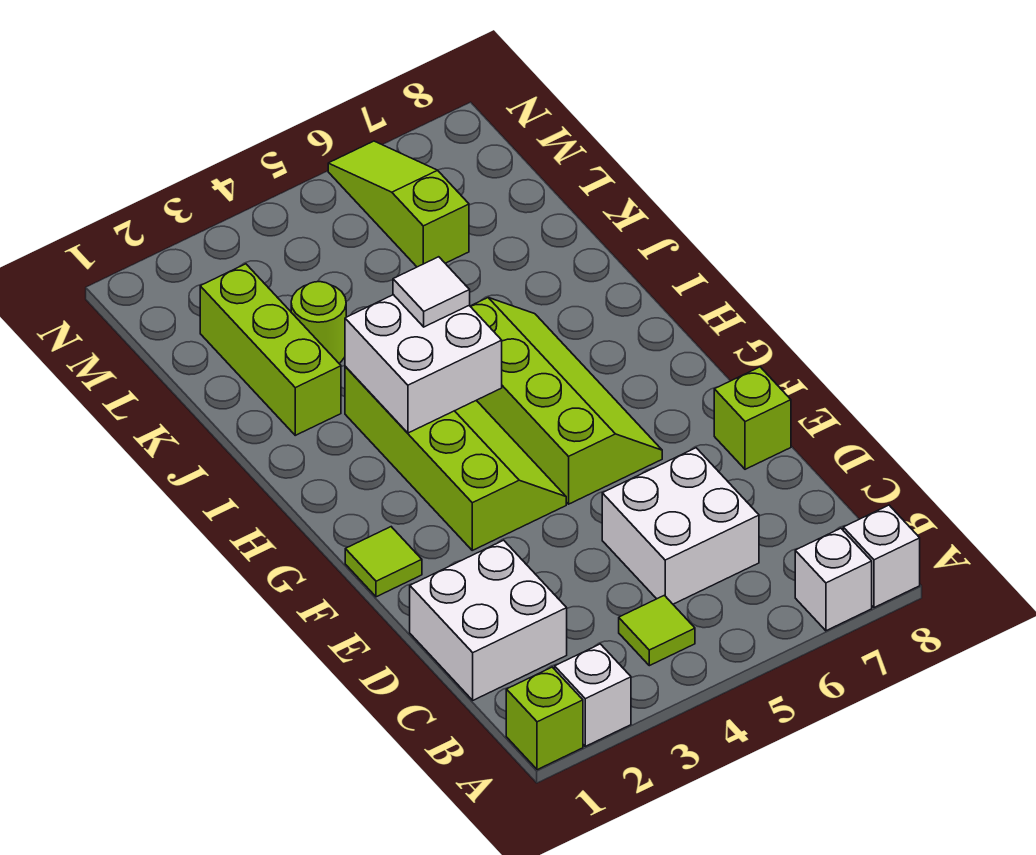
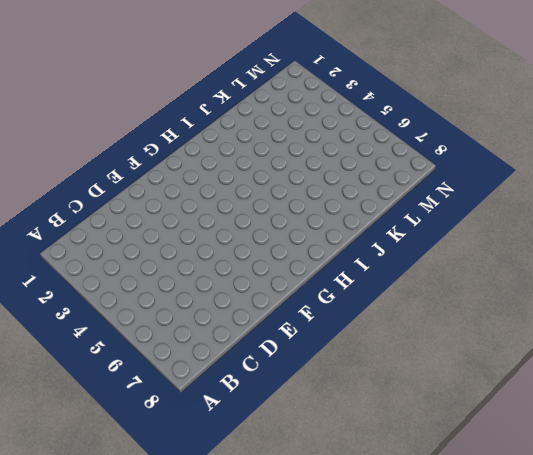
none -> lime brick A1 level 1
none -> white brick A2 level 1
none -> white brick A7 level 1

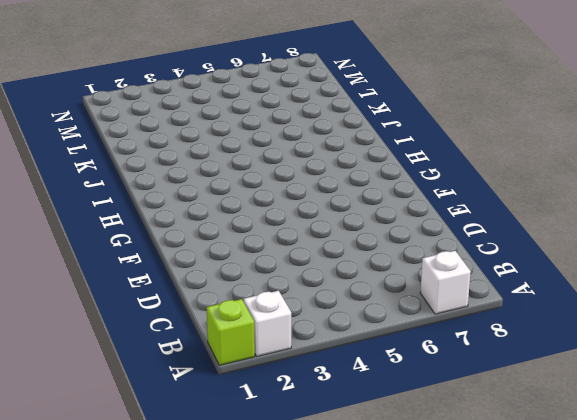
none -> white brick A8 level 1
none -> lime tile B4 level 1
none -> white brick C1:D2 level 1

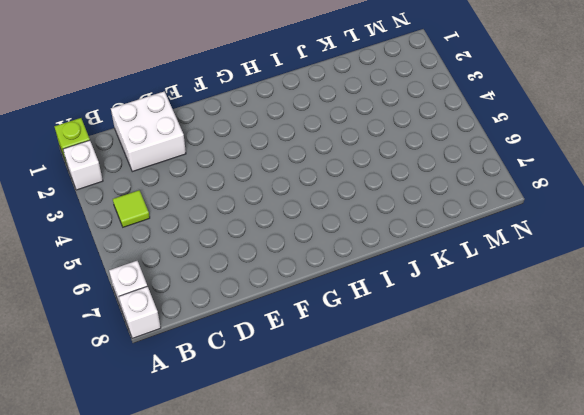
none -> white brick C5:D6 level 1
none -> lime brick E8 level 1
none -> lime tile F1 level 1

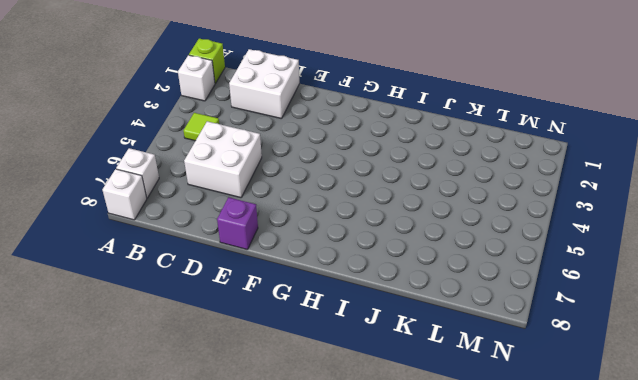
purple brick E8 level 1 -> lime brick E8 level 1
none -> lime tile F1 level 1
none -> lime slope F3:I4 level 1 top 3
none -> lime slope F5:I6 level 1 top 5

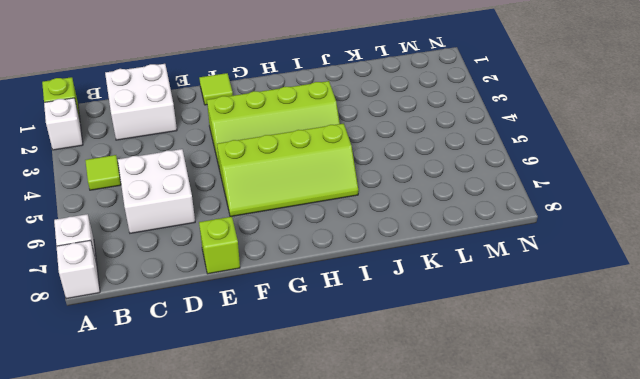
none -> lime brick J2:L2 level 1
none -> lime round brick K3 level 1
none -> lime slope L6:N6 level 1 top L

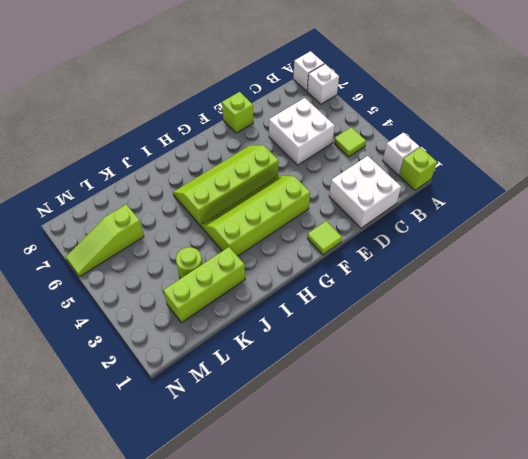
none -> white brick H3:I4 level 2
none -> white tile I4 level 3

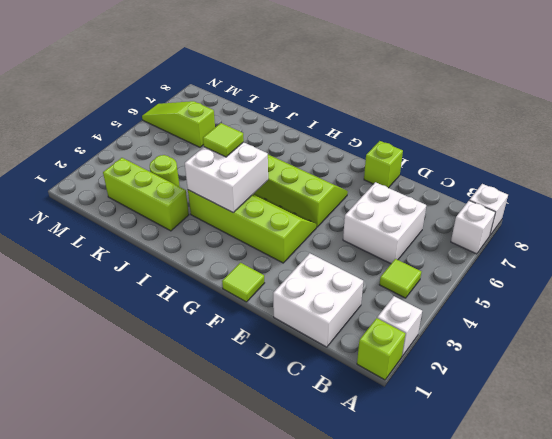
lime tile I4 level 3 -> white tile I4 level 3

